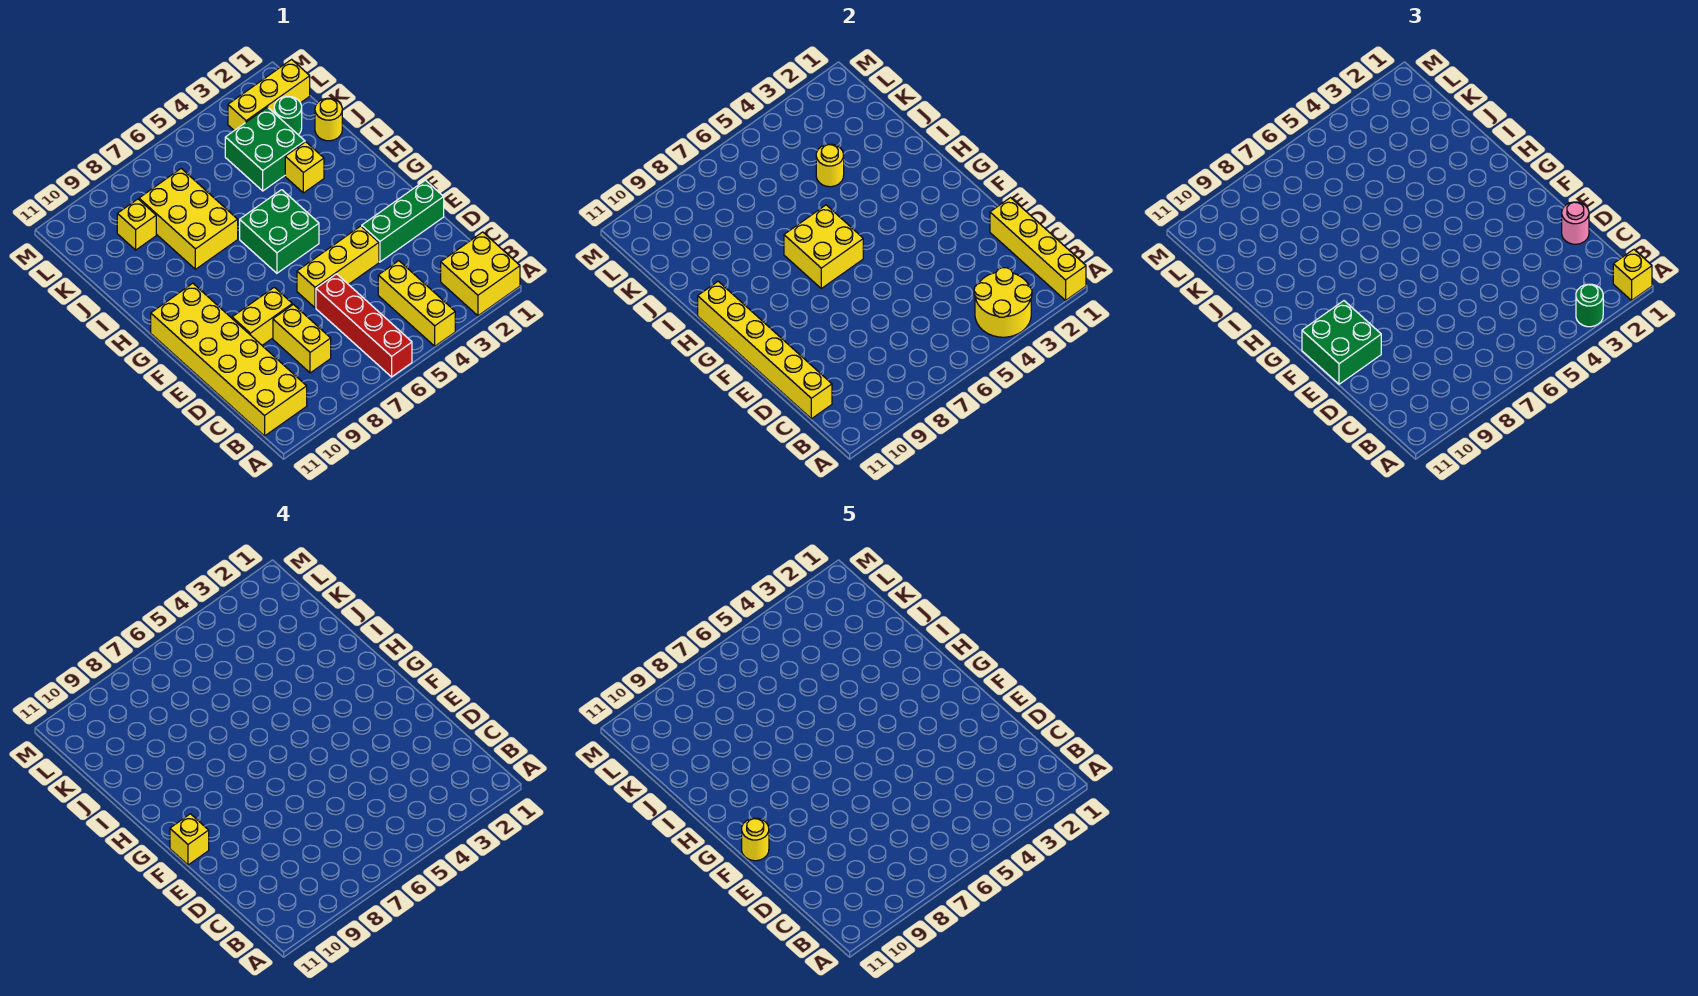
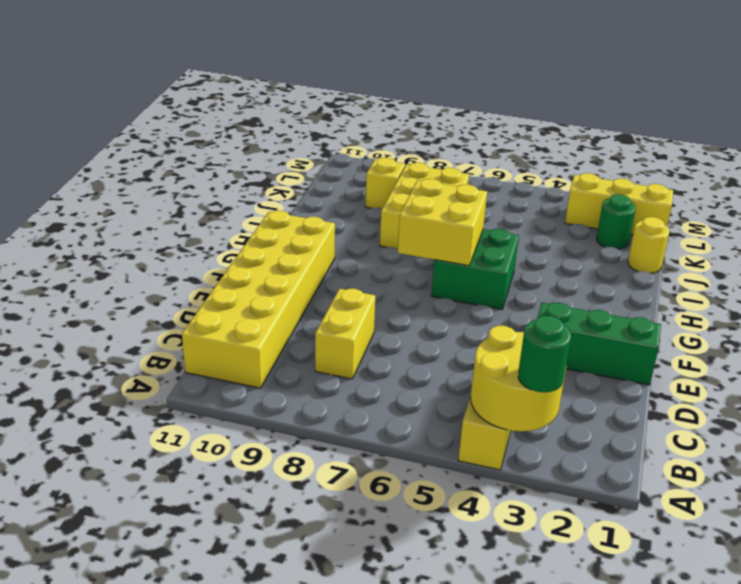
none -> yellow brick A1:B2 level 1
none -> red brick A6:D6 level 1
none -> yellow brick E4:E6 level 1

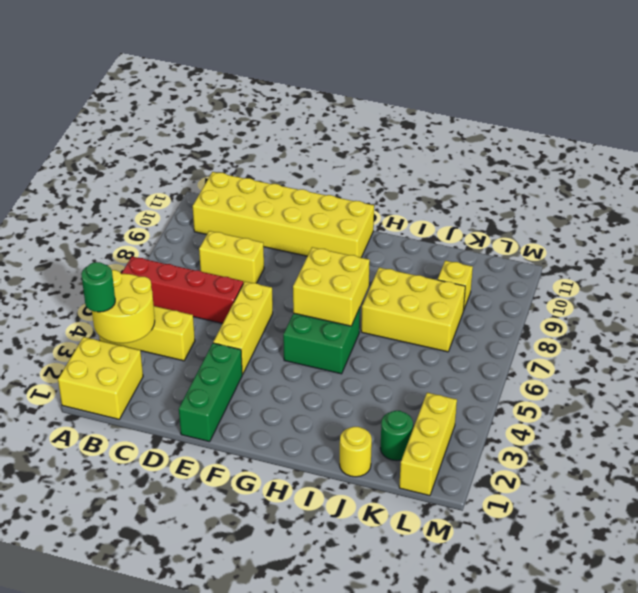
none -> yellow brick E8:E9 level 1
none -> yellow brick I3 level 1
none -> green brick J3:K4 level 1

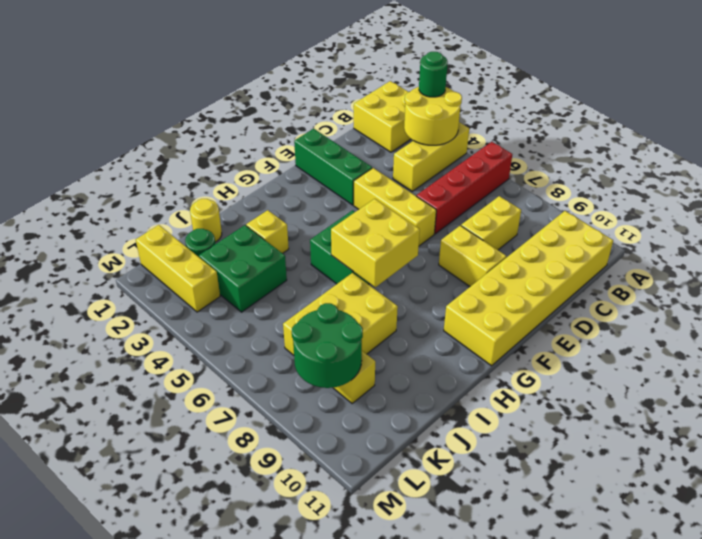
green round brick K8:L9 level 2 -> none
none -> yellow brick A1:D1 level 2
none -> yellow brick C11:H11 level 2
none -> yellow round brick J4 level 2

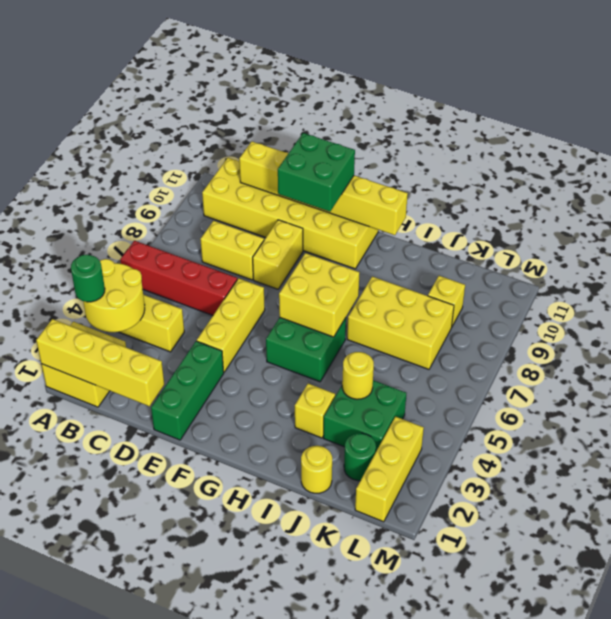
none -> yellow brick A1 level 3
none -> pink round brick D1 level 3
none -> yellow brick F11 level 4

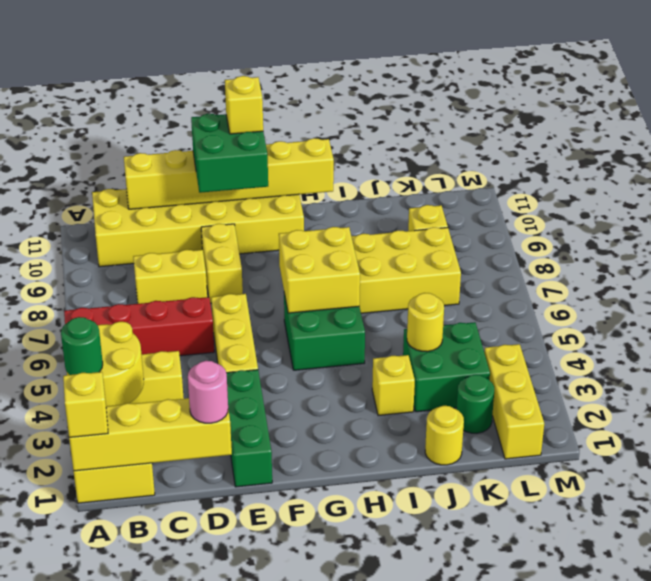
none -> yellow round brick F11 level 5

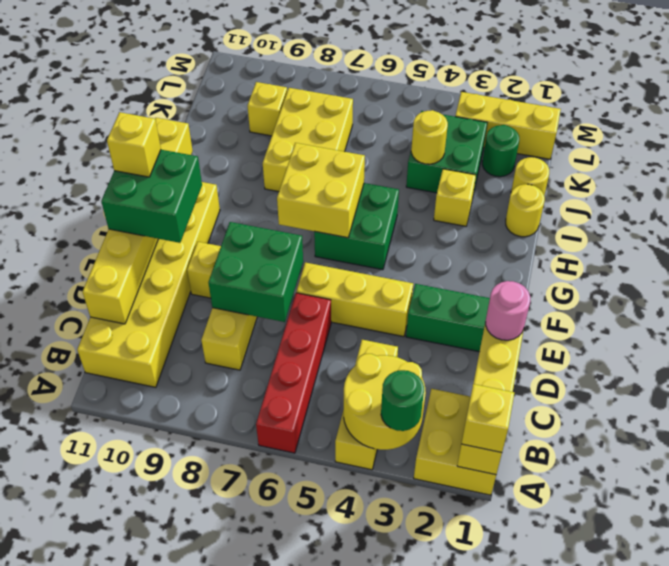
green brick D7:E8 level 2 -> none
yellow round brick I1 level 1 -> yellow round brick F11 level 5

